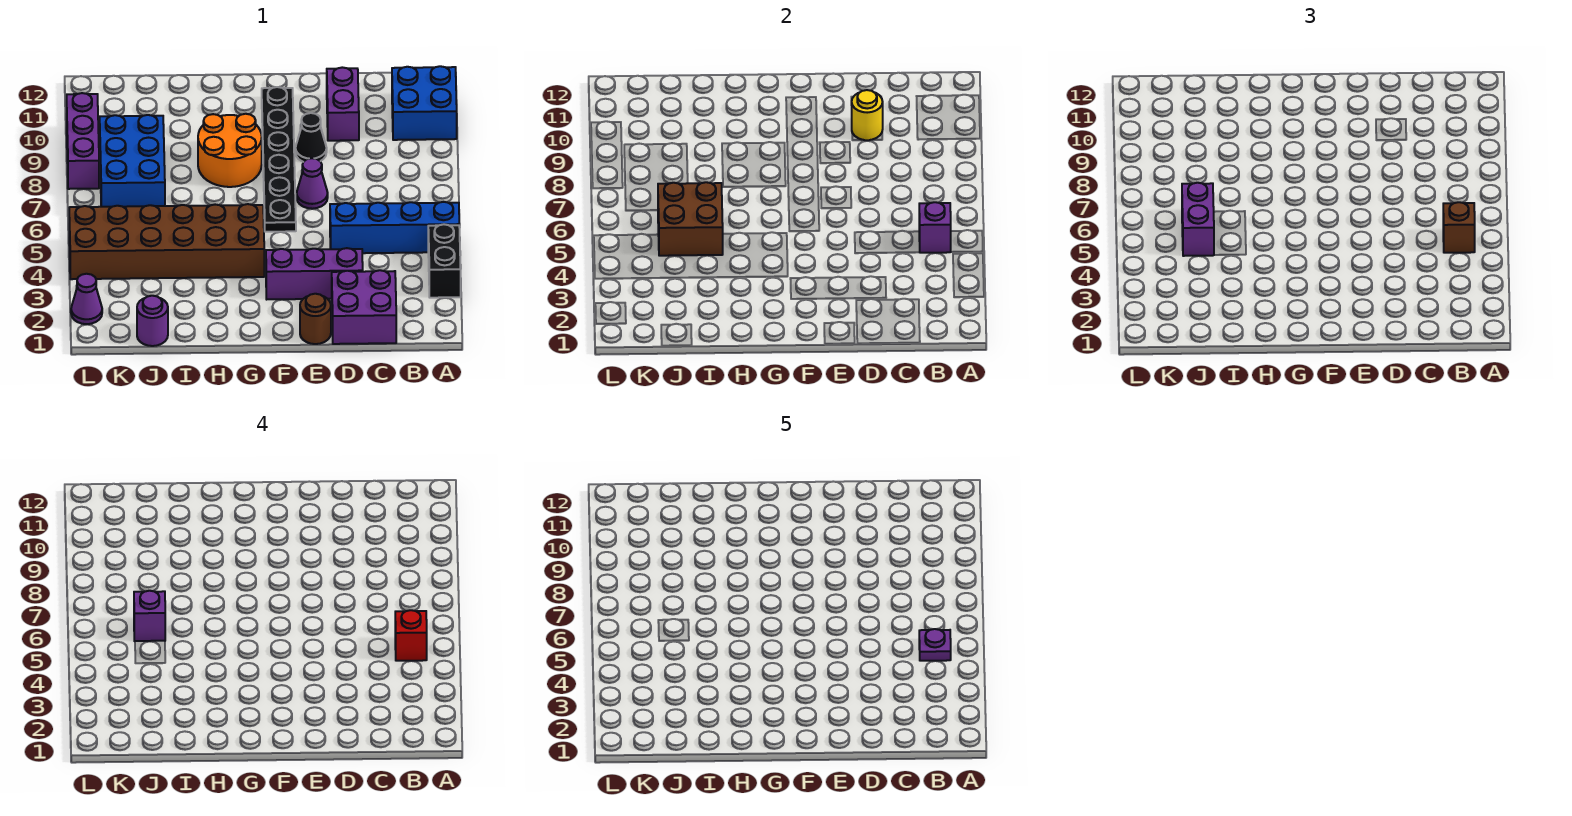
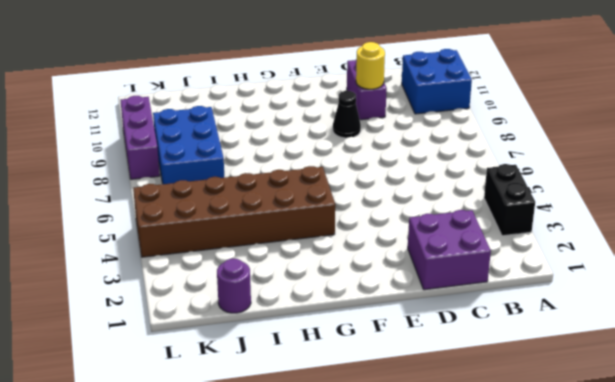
none -> blue brick A5:D5 level 1
none -> purple brick D3:F3 level 1
none -> brown round brick E1 level 1

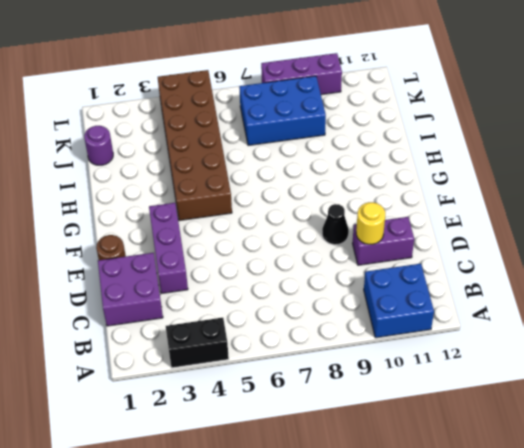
none -> blue brick A5:D5 level 1
none -> purple cone E7 level 1
none -> black plate F6:F11 level 1

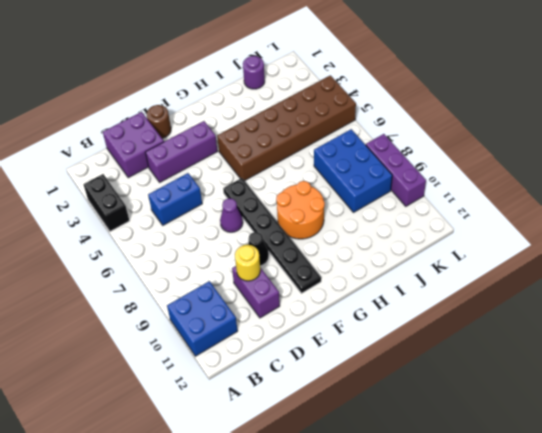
blue brick C5:D5 level 1 -> blue brick A5:D5 level 1
none -> purple cone L2 level 1
none -> purple brick B5 level 2
none -> brown brick I5:J6 level 2

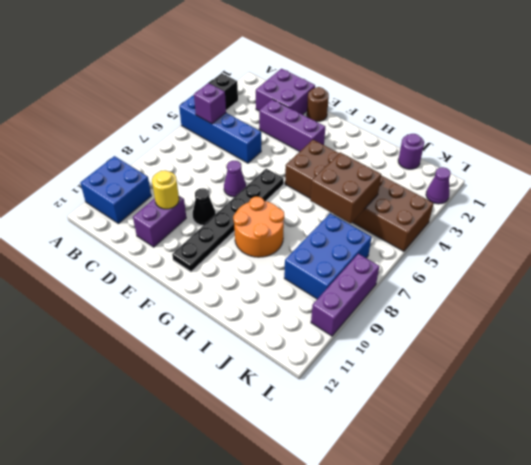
none -> brown brick B5 level 3
none -> purple brick J5:J6 level 3
none -> red brick B5 level 4

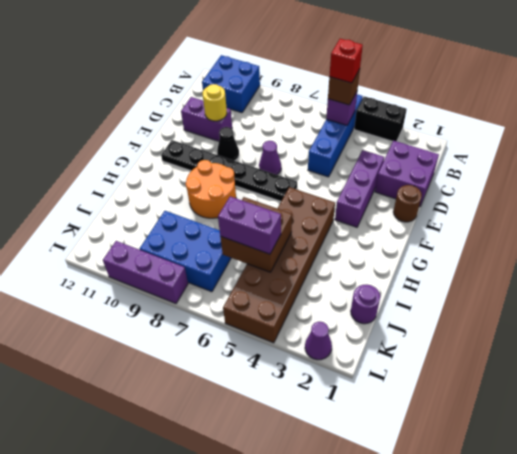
none -> purple brick J6 level 4
none -> purple plate B5 level 5

